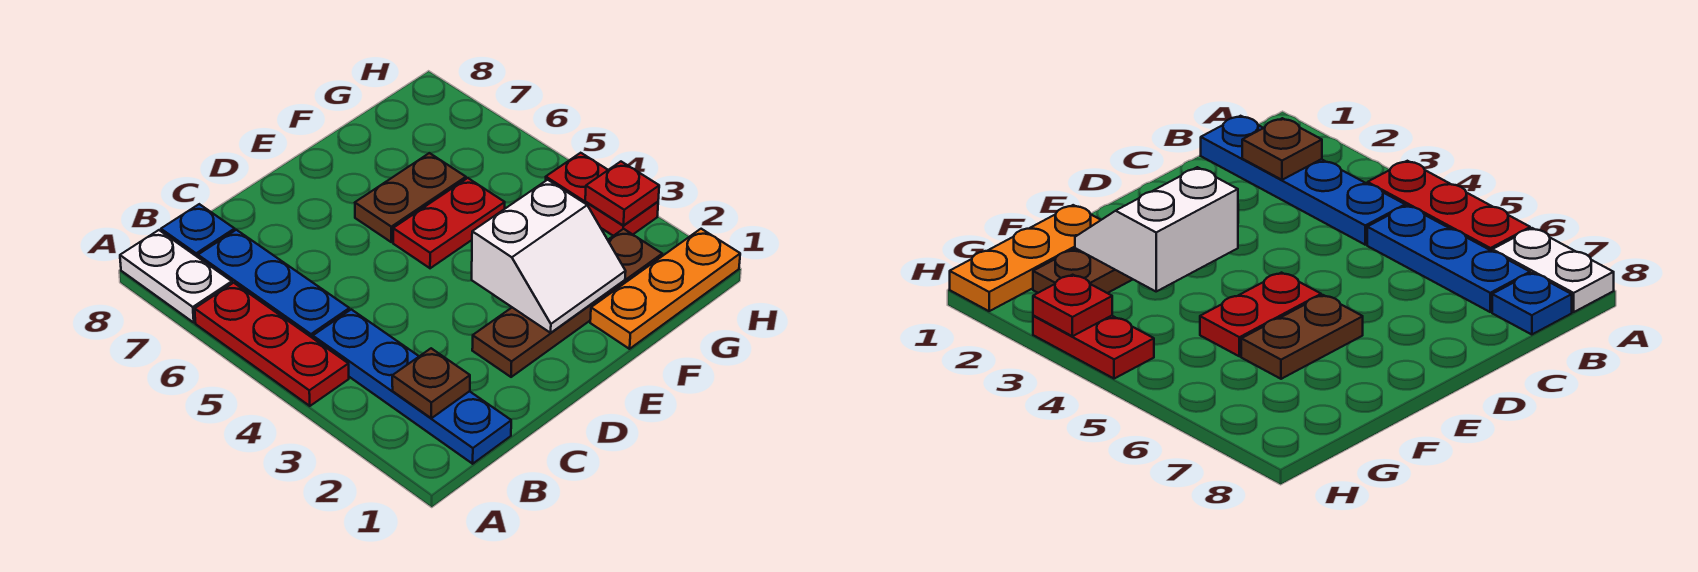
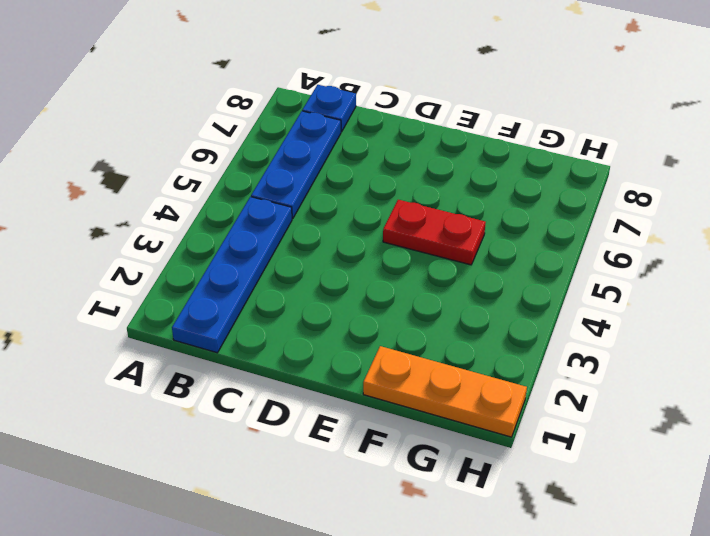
none -> red plate A4:A6 level 1
none -> white plate A7:A8 level 1
none -> brown plate D2:G2 level 1

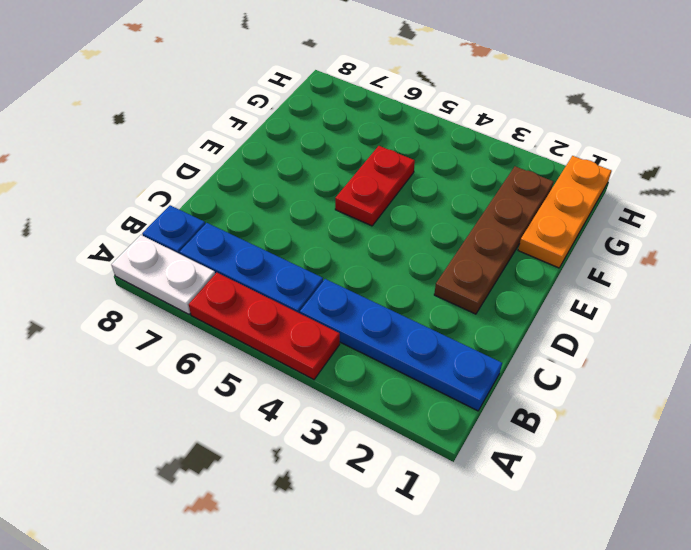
none -> brown plate E6:F6 level 1
none -> red plate H3:H4 level 1
none -> brown plate B2 level 2

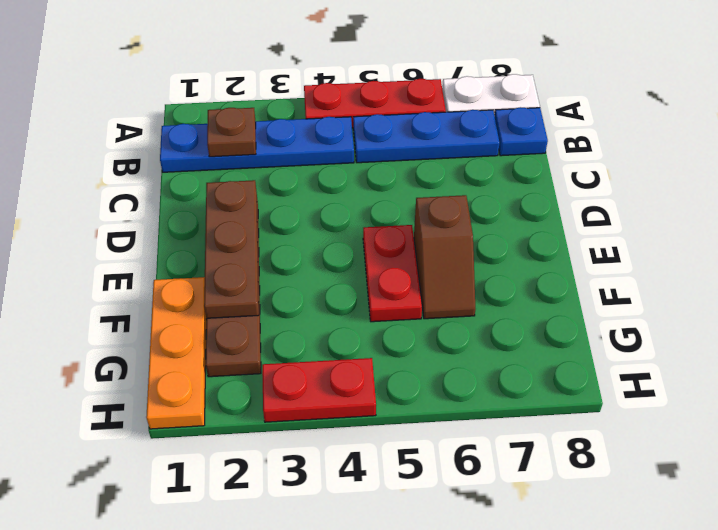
brown plate D2:F2 level 2 -> white slope E2:F3 level 2 top 3
brown slope E6:F6 level 1 top E -> brown plate E6:F6 level 1
none -> red plate H3 level 2

